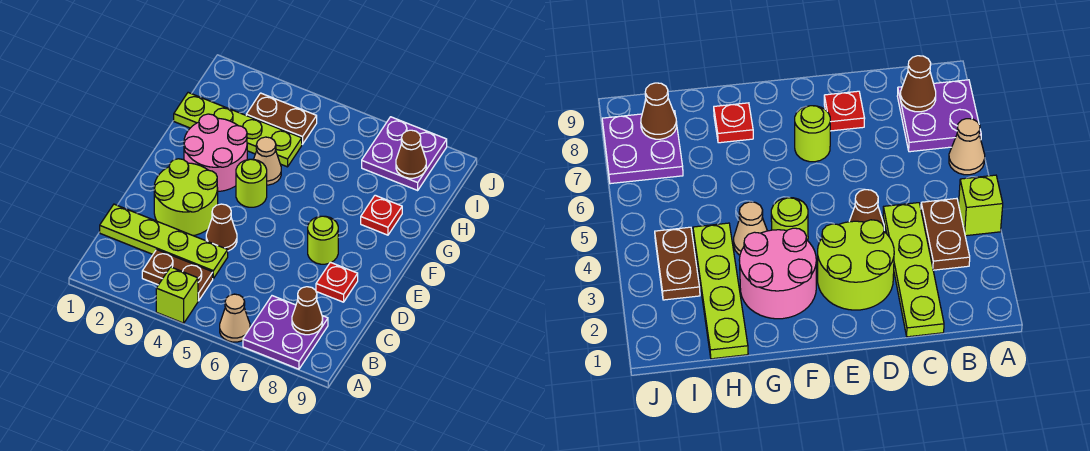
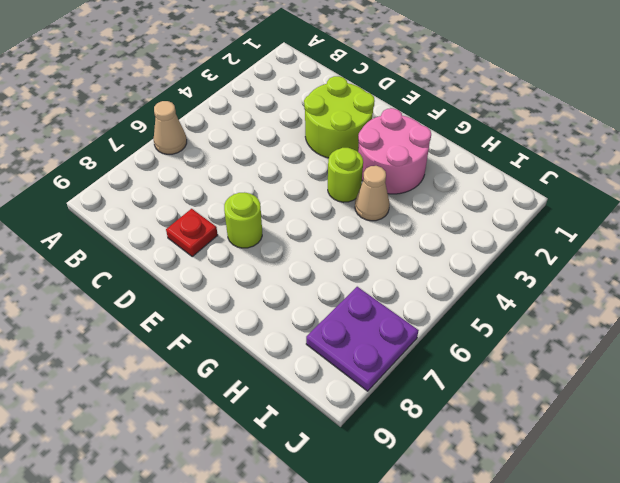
none -> lime brick A4 level 1
none -> purple plate A7:B8 level 1
none -> brown plate B3:B4 level 1

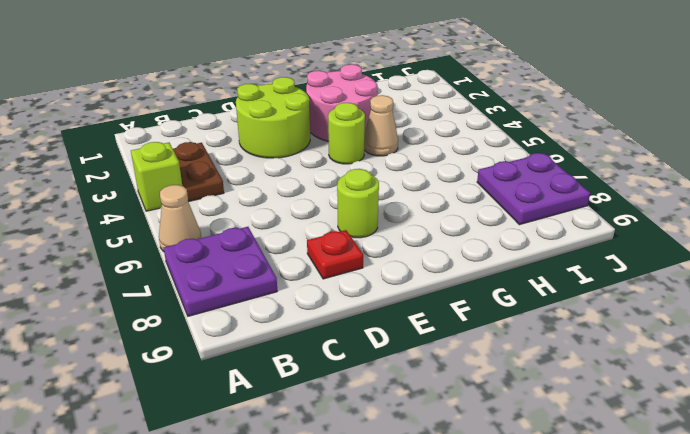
none -> lime plate C1:C4 level 1
none -> brown cone D4 level 1
none -> red plate G8 level 1

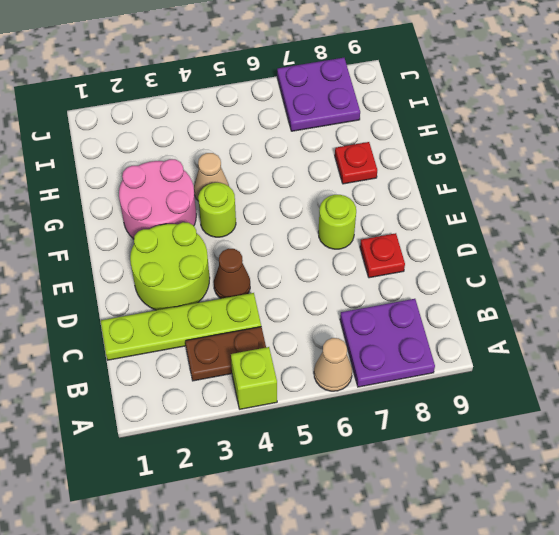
none -> lime plate H1:H4 level 1
none -> brown plate I3:I4 level 1
none -> brown cone B8 level 2

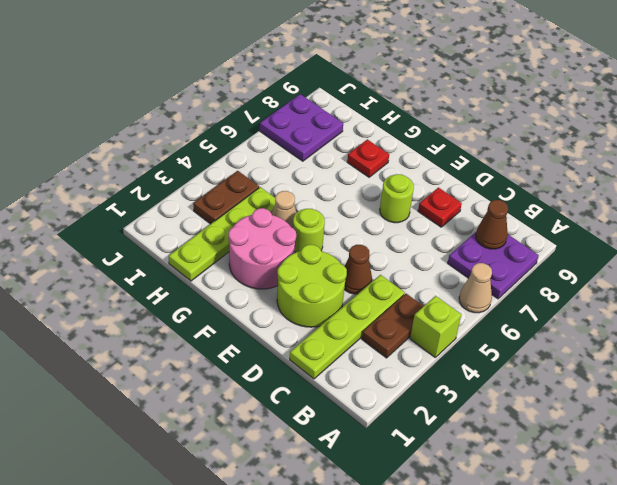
none -> brown cone I8 level 2

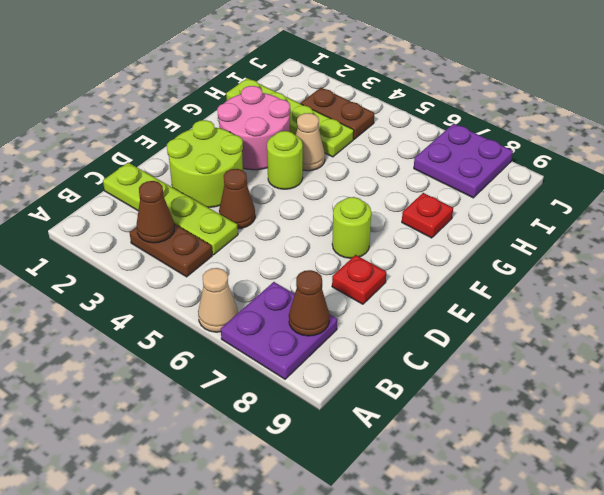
brown cone B3 level 2 -> brown cone I8 level 2
none -> lime brick A4 level 1

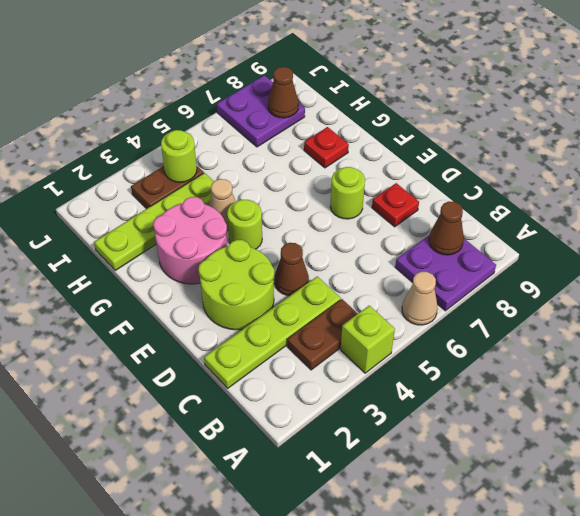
lime round brick I4 level 2 -> none

